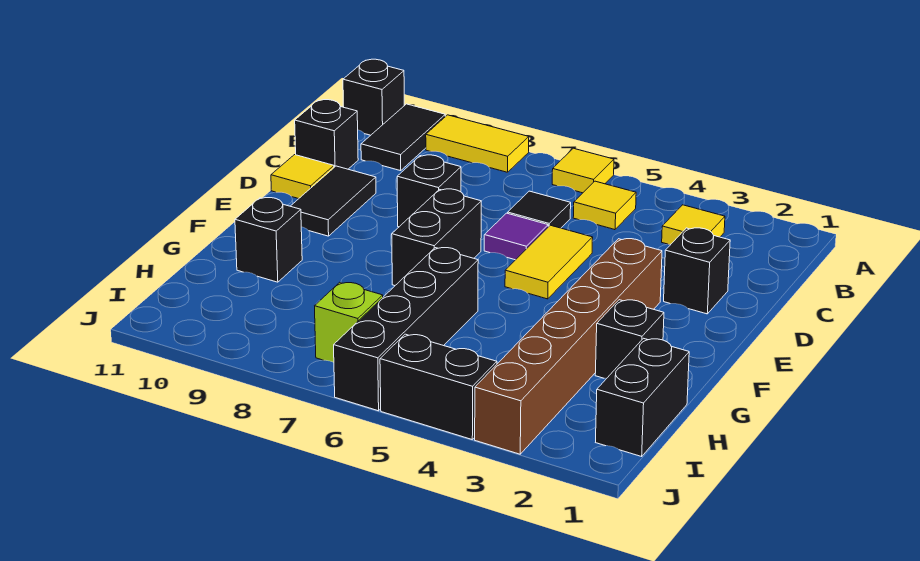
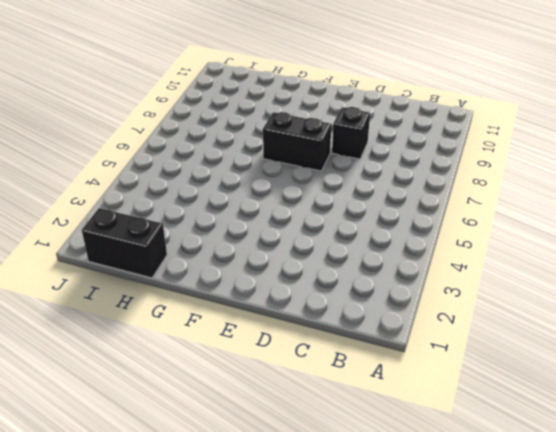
none -> yellow tile A6 level 1
none -> yellow tile A8:A9 level 1
none -> black tile A10:B10 level 1

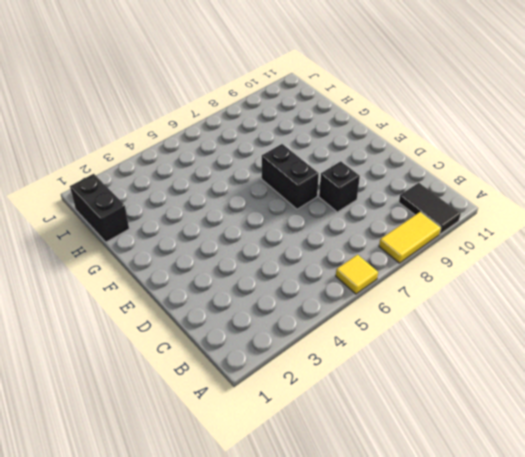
none -> black brick A11 level 1
none -> yellow tile B3 level 1
none -> yellow tile B5 level 1

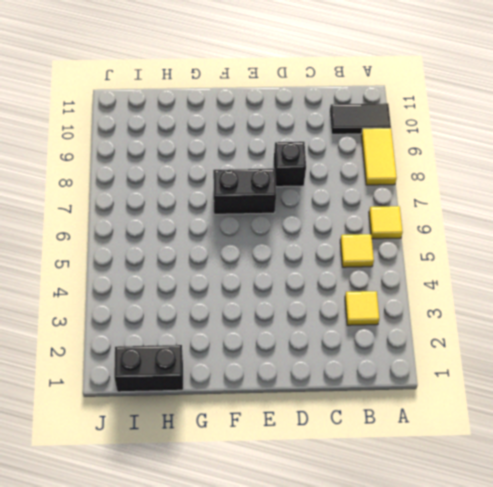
none -> black brick A11 level 1
none -> black tile C6 level 1
none -> black brick C11 level 1

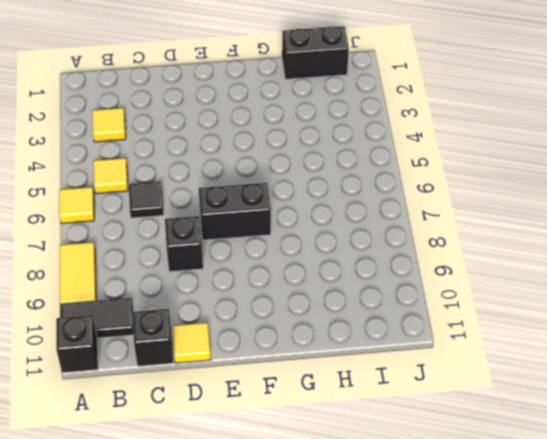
none -> black brick D2 level 1
none -> yellow tile D5:E5 level 1
none -> purple tile D6 level 1

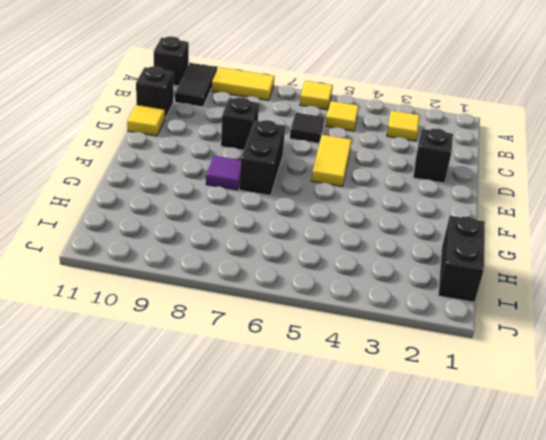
purple tile F8 level 1 -> purple tile D6 level 1
none -> black tile D10:E10 level 1
none -> brown brick E3:J3 level 1
none -> black brick G2 level 1

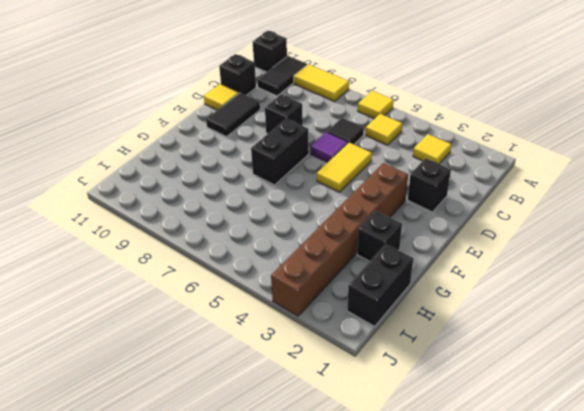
none -> black brick G6:J6 level 1
none -> black brick G10 level 1
none -> lime brick I7 level 1

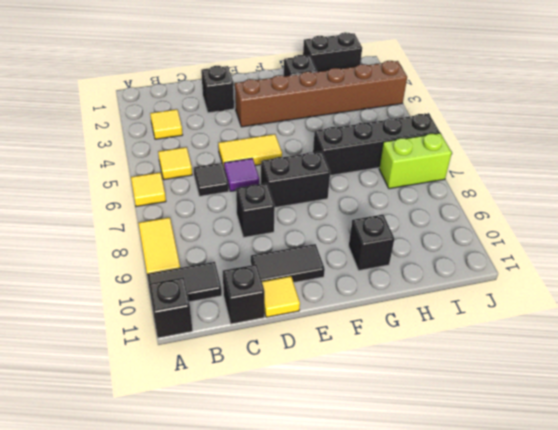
lime brick I7:J7 level 1 -> lime brick I7 level 1
none -> black brick J4:J5 level 1

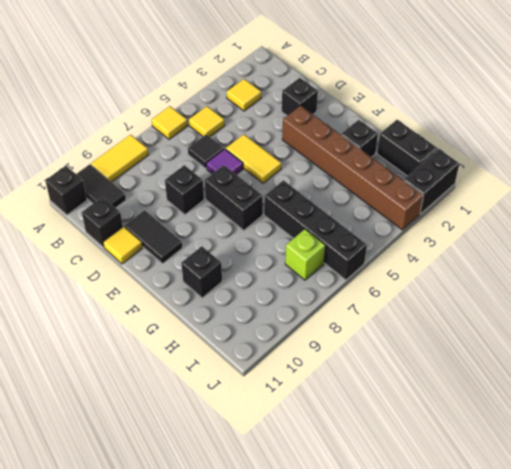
black brick J1:J2 level 1 -> black brick J4:J5 level 1

